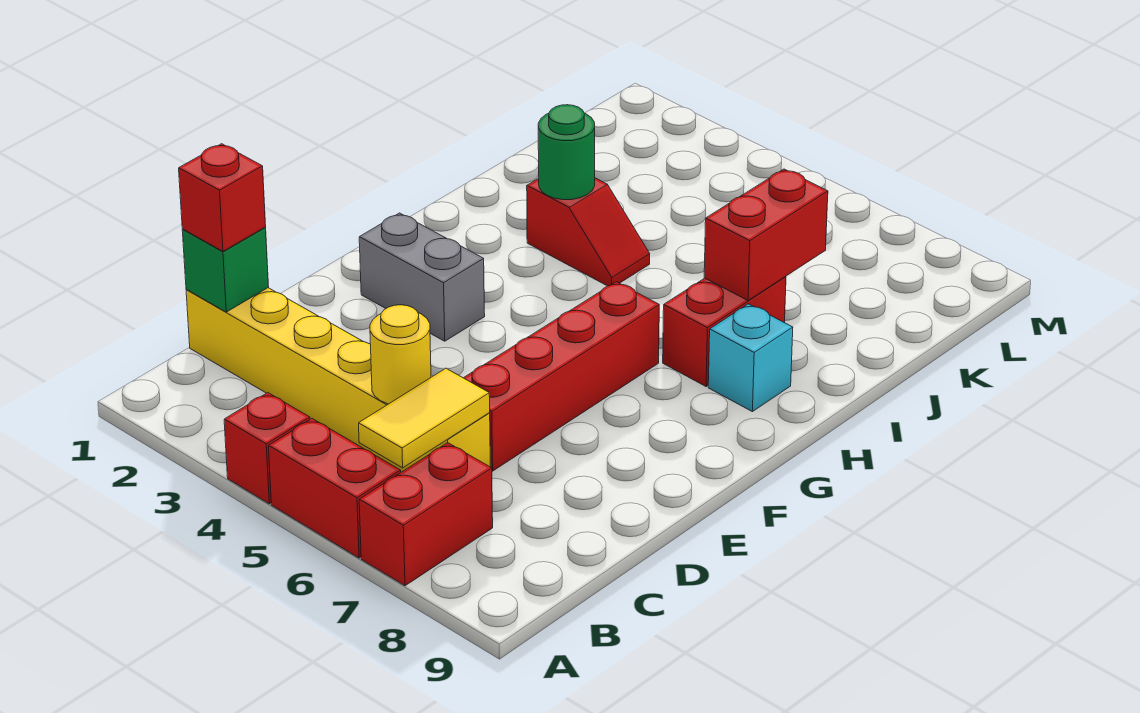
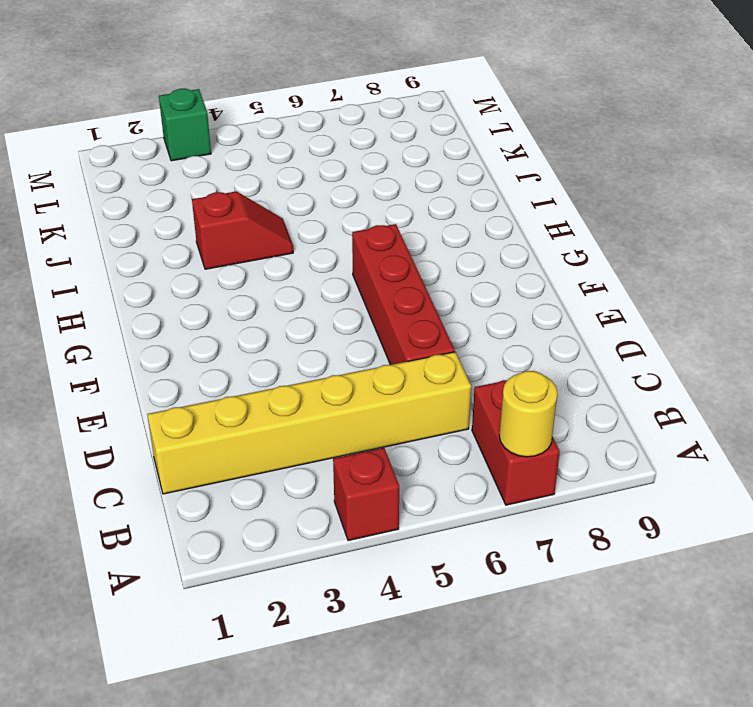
yellow round brick A7 level 2 -> yellow round brick C5 level 2
green brick M3 level 1 -> green brick C1 level 2
none -> red brick A5:A6 level 1
none -> grey brick F2:F3 level 1
none -> red brick H7:I7 level 1

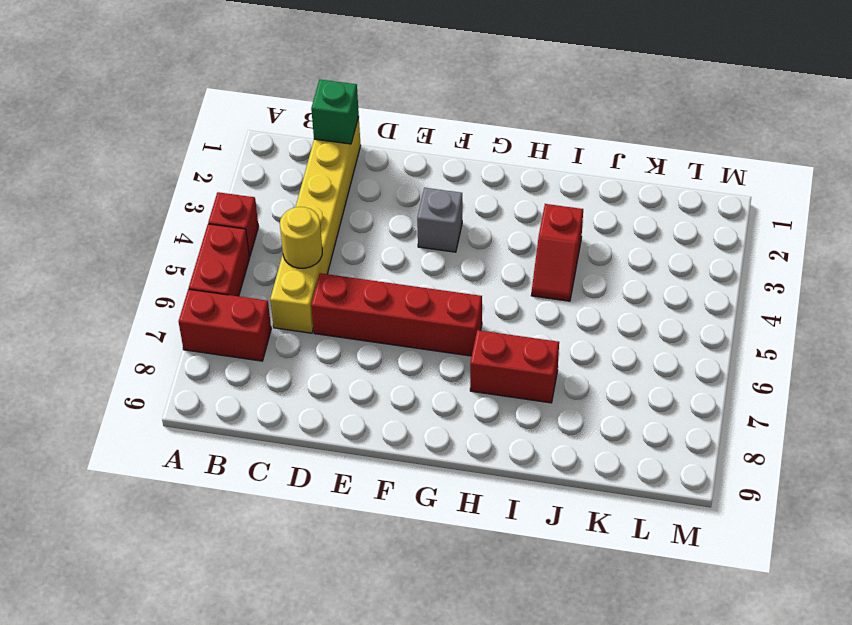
grey brick F3 level 1 -> grey brick F2:F3 level 1
none -> cyan brick H8 level 1
none -> yellow tile B6:C6 level 2
none -> green round brick I3 level 2

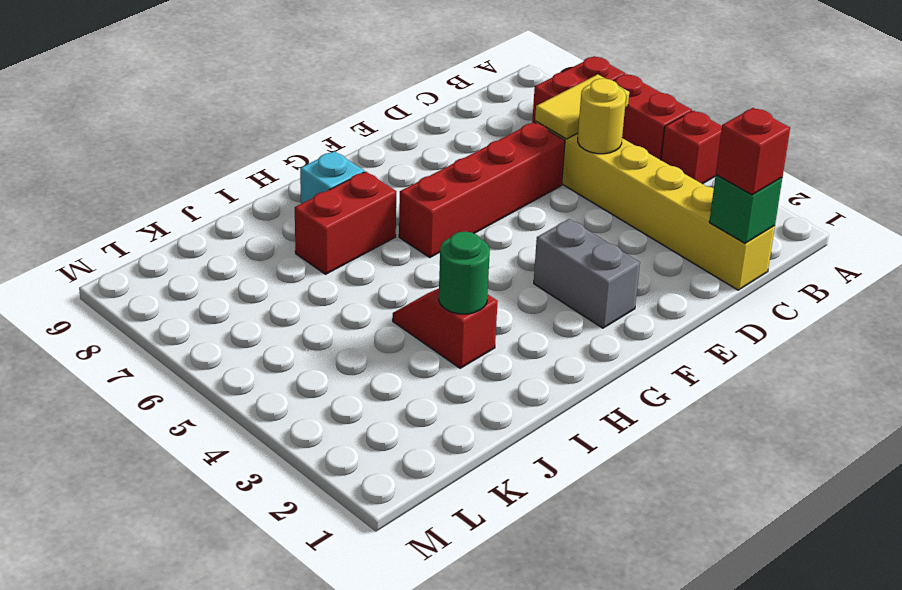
none -> red brick I7:J7 level 2

